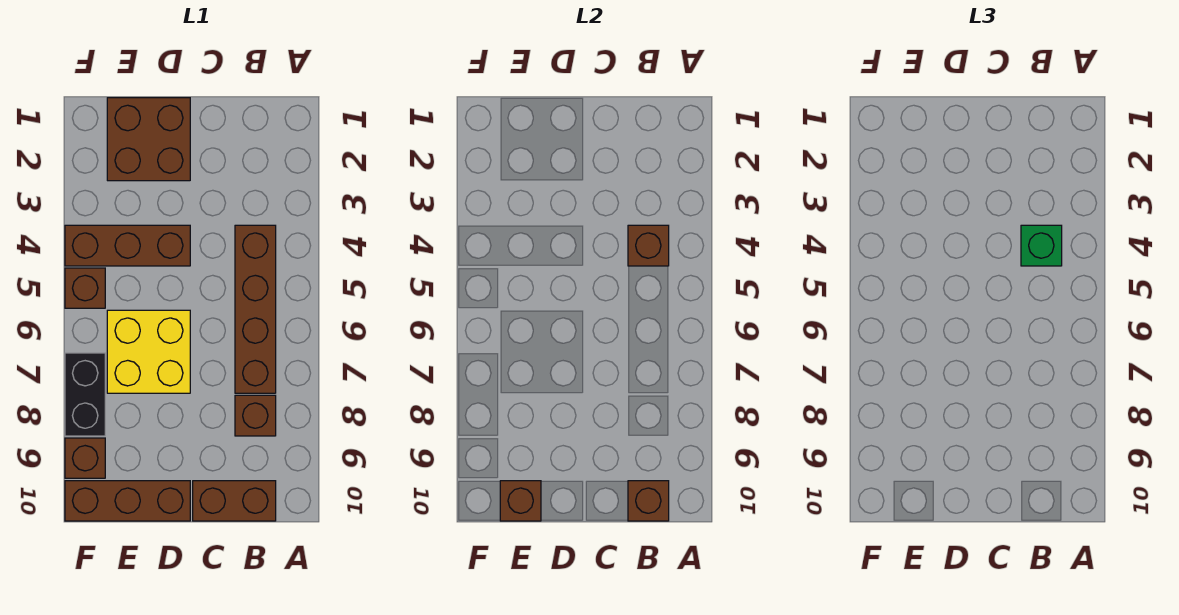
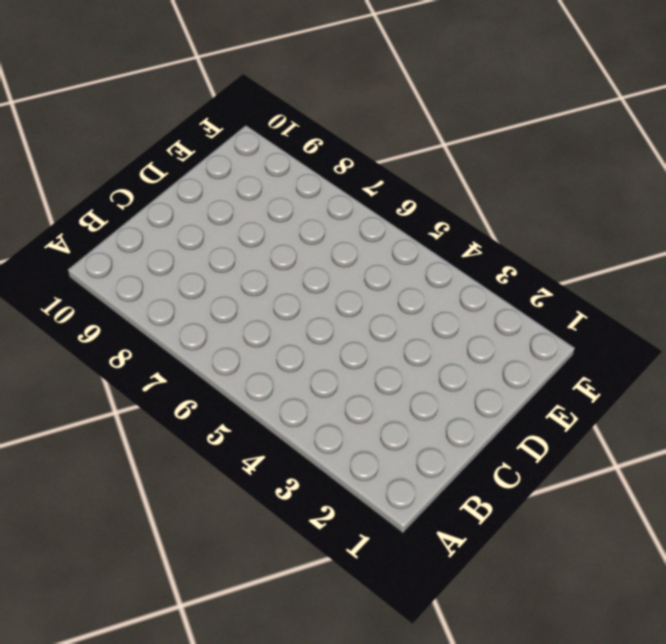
none -> brown brick B4:B7 level 1
none -> brown brick B8 level 1
none -> brown brick B10:C10 level 1

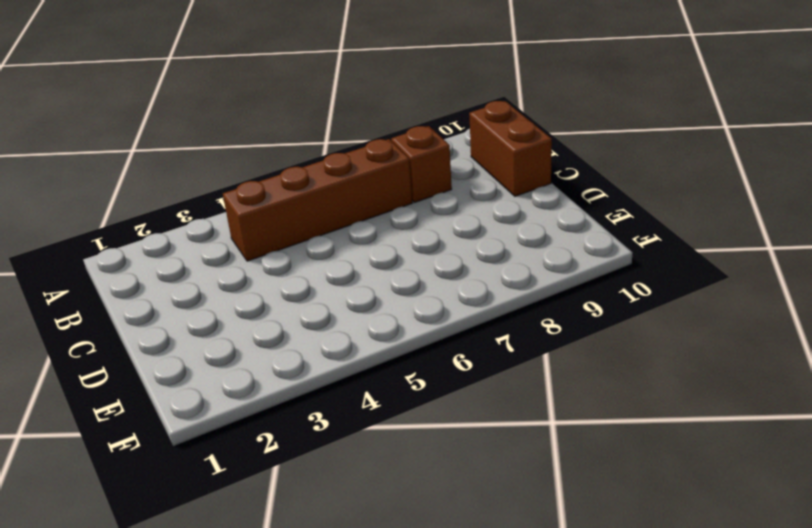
none -> brown brick D1:E2 level 1
none -> brown brick D4:F4 level 1
none -> yellow brick D6:E7 level 1

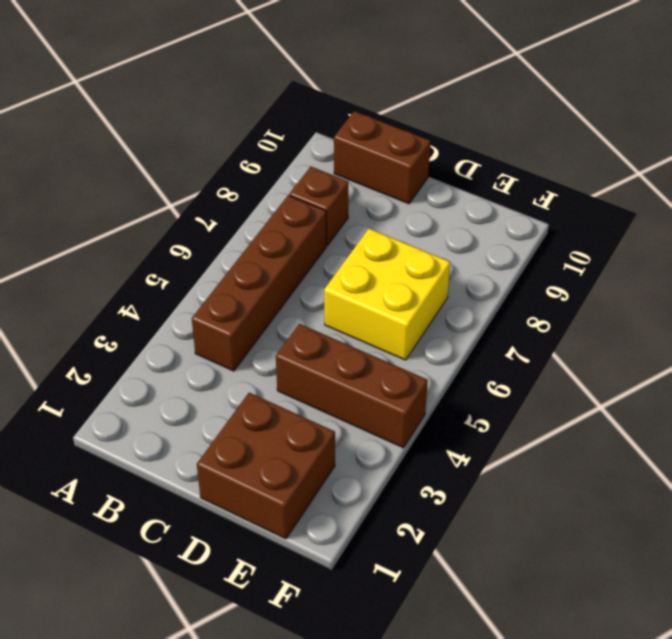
none -> brown brick D10:F10 level 1
none -> brown brick F5 level 1
none -> black brick F7:F8 level 1

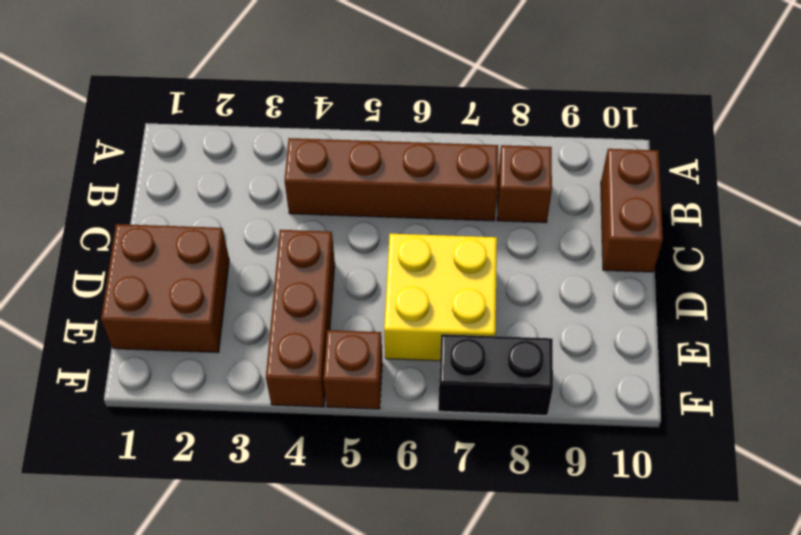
none -> brown brick D10:F10 level 1
none -> brown brick F9 level 1
none -> brown brick B4 level 2

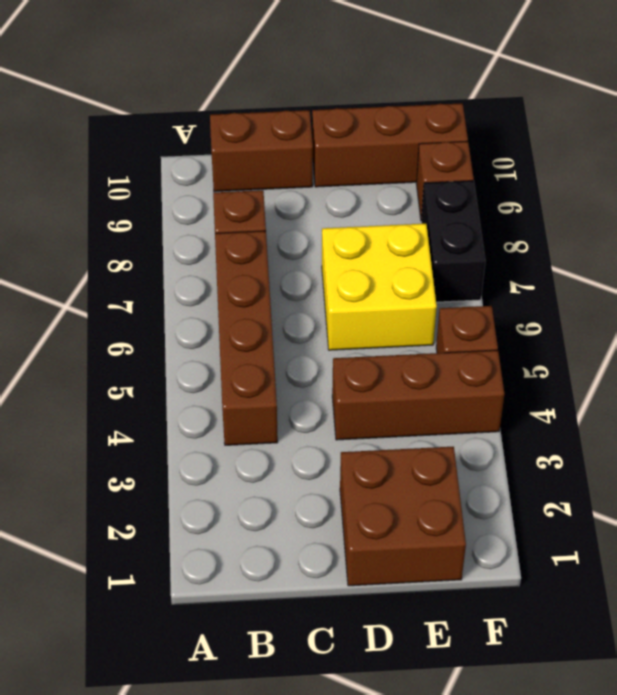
none -> brown brick B4 level 2
none -> brown brick B10 level 2
none -> brown brick E10 level 2

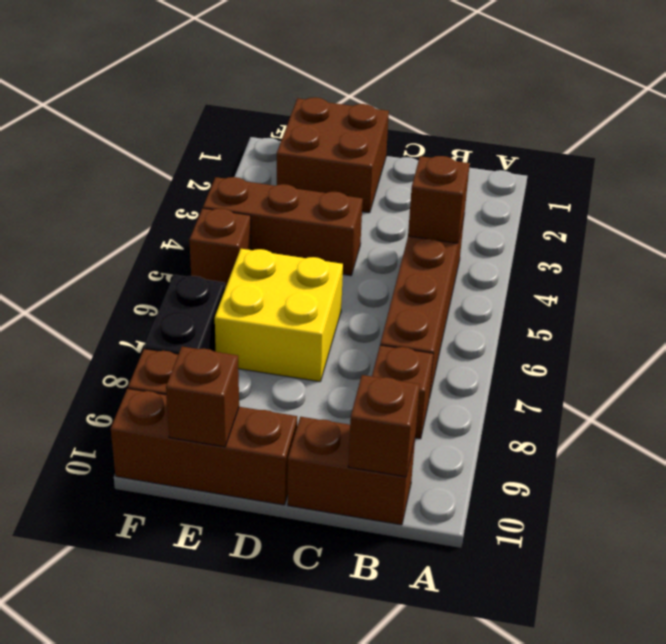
none -> green brick B4 level 3

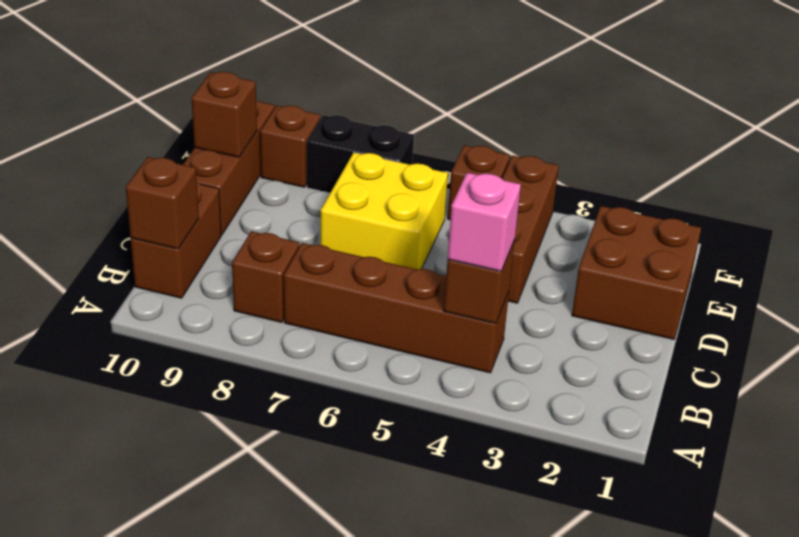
pink brick B4 level 3 -> green brick B4 level 3

